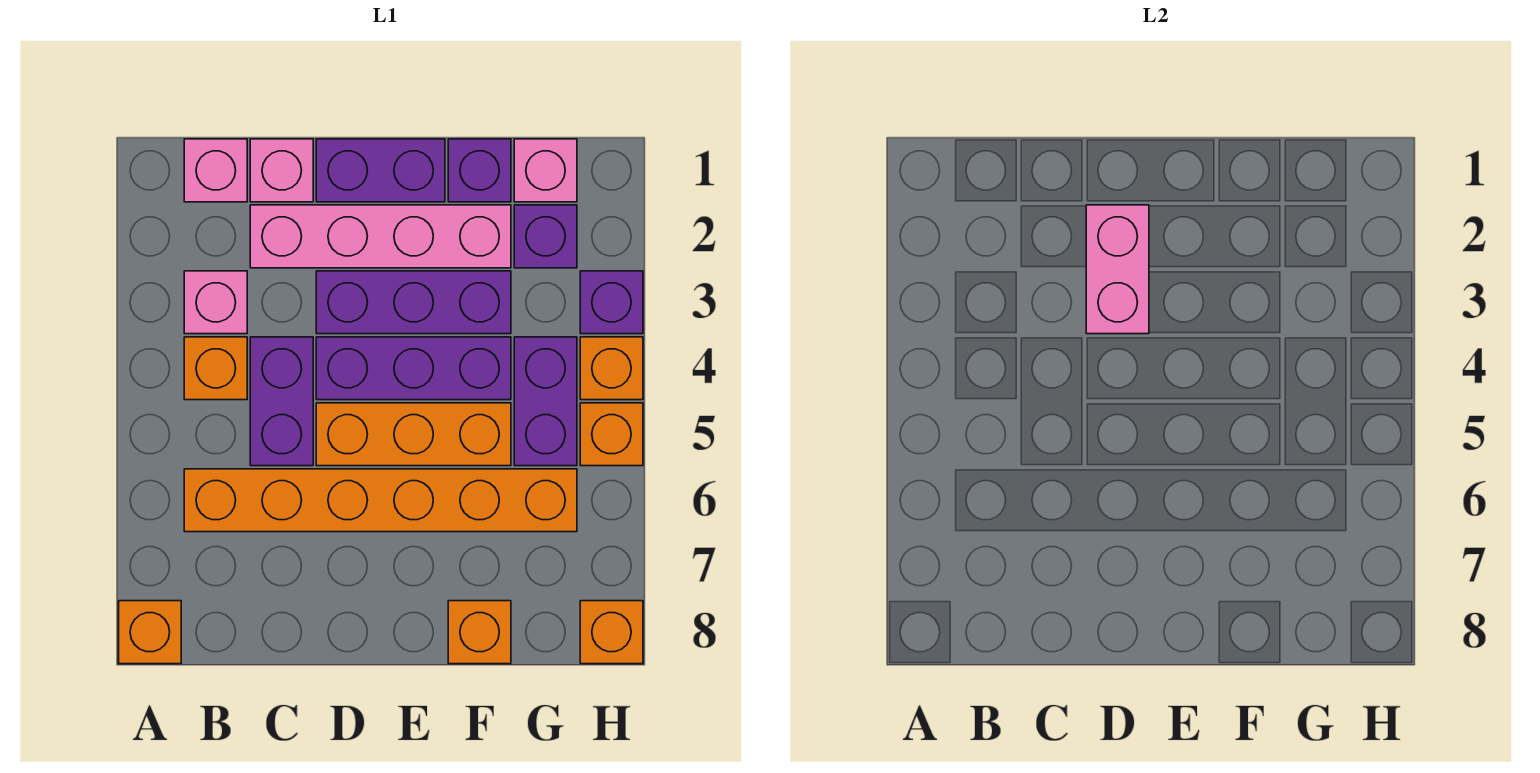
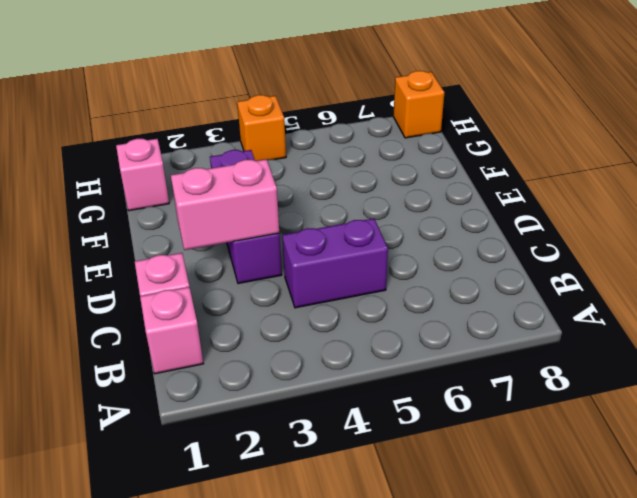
none -> orange brick A8 level 1
none -> pink brick B3 level 1
none -> orange brick B4 level 1

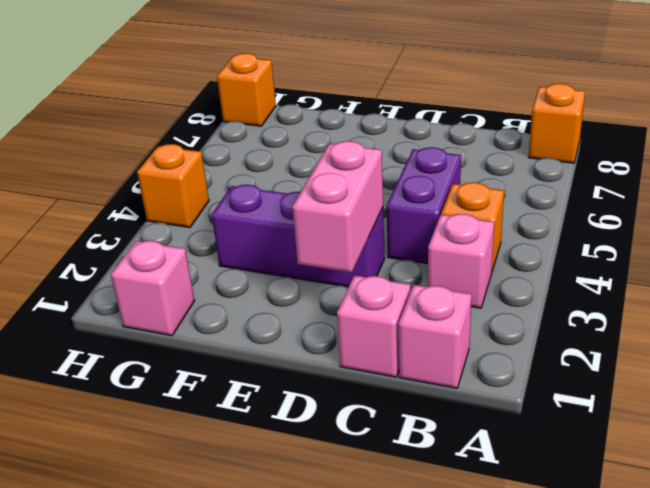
none -> orange brick B6:G6 level 1
none -> pink brick C2:F2 level 1
none -> purple brick D1:E1 level 1

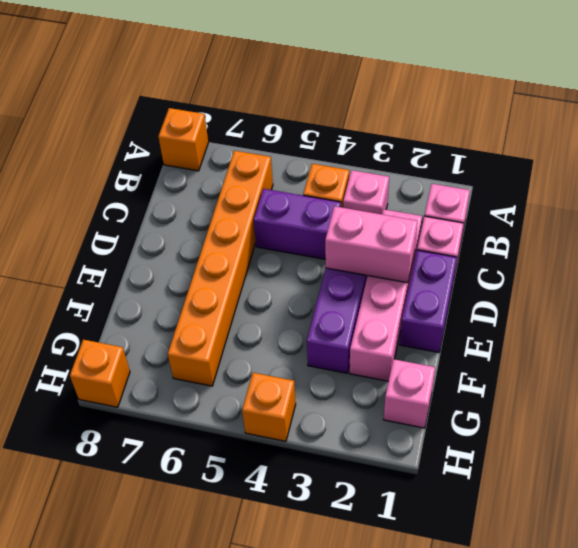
none -> purple brick D4:F4 level 1
none -> orange brick D5:F5 level 1
none -> purple brick F1 level 1

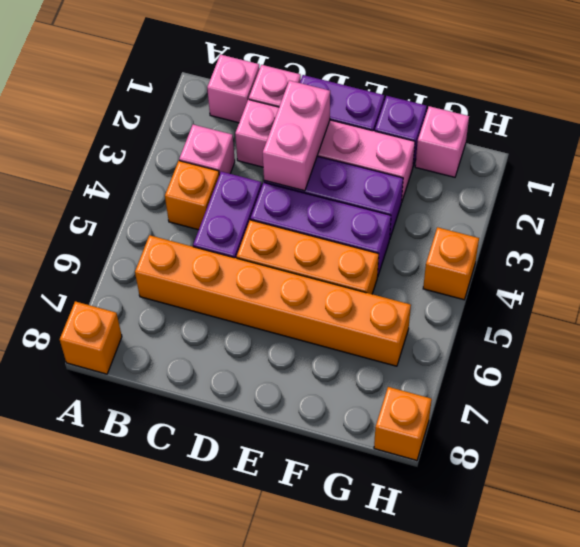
none -> orange brick F8 level 1
none -> purple brick G2 level 1
none -> purple brick G4:G5 level 1

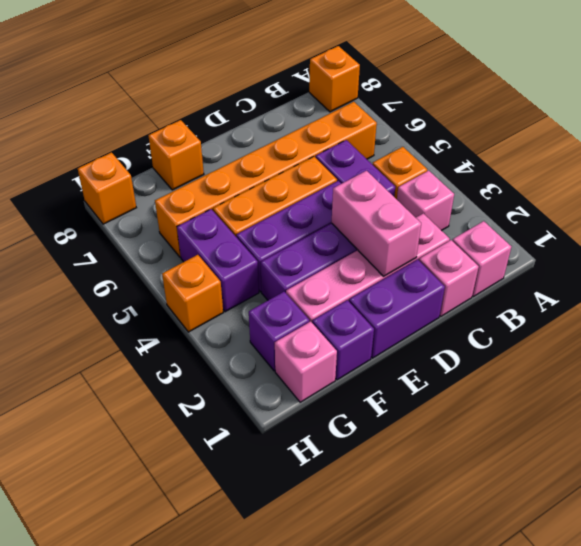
none -> purple brick H3 level 1
none -> orange brick H5 level 1

